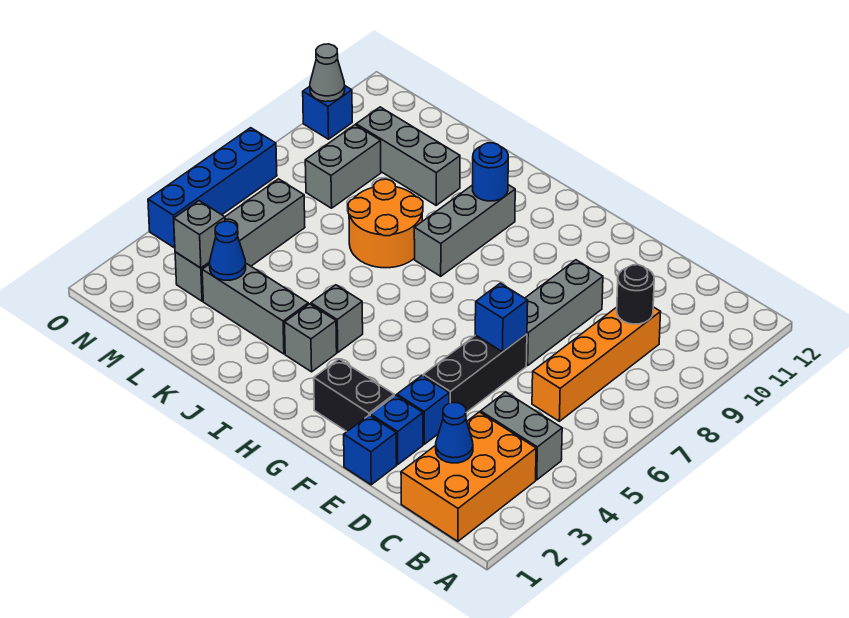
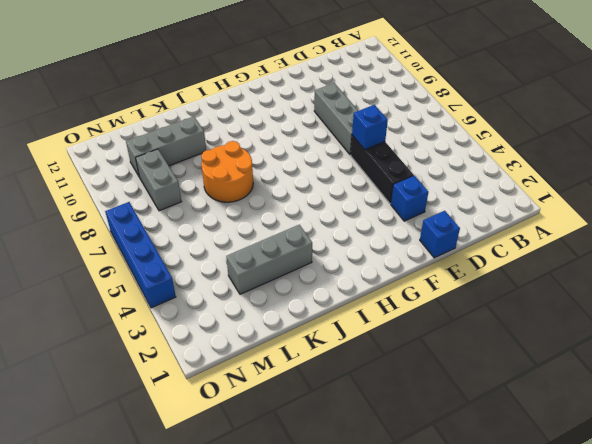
none -> orange brick B1:C3 level 1
none -> grey brick B4:C4 level 1
none -> orange brick C6:C9 level 1

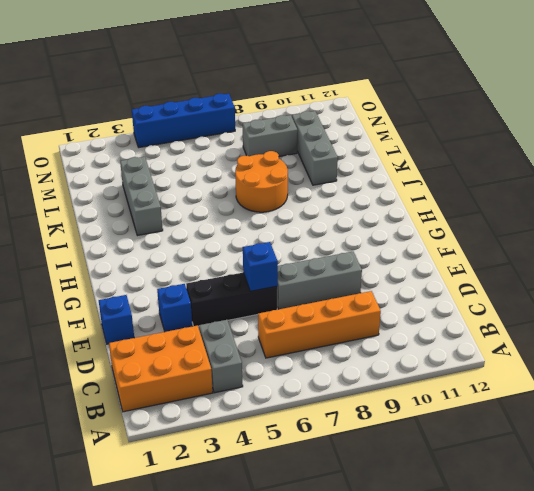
none -> blue brick E2 level 1
none -> black brick F2:G2 level 1
none -> grey brick I3 level 1

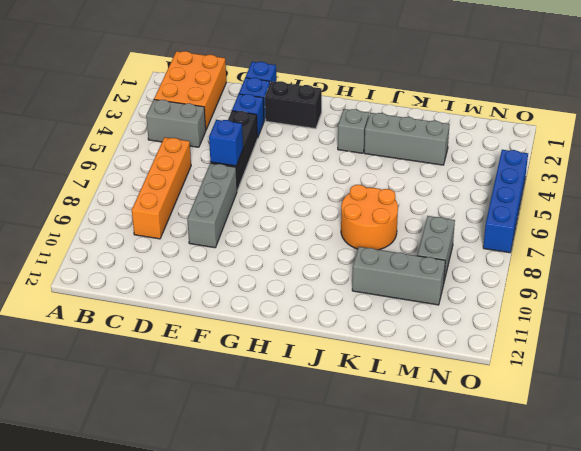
none -> grey brick I4 level 1
none -> grey brick I8:I10 level 1
none -> grey brick M3:M6 level 1

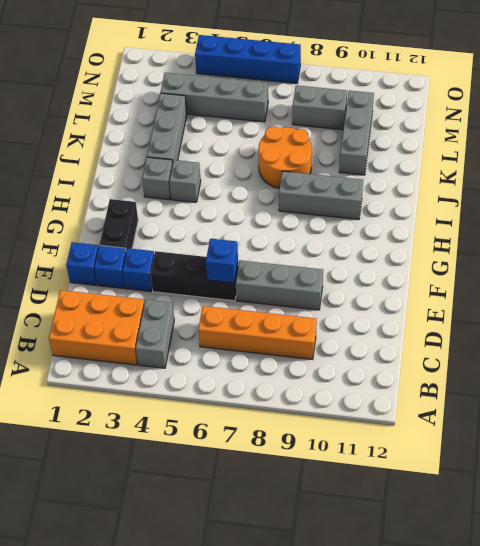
none -> blue brick O10 level 1
none -> blue cone C2 level 2
none -> black round brick C9 level 2

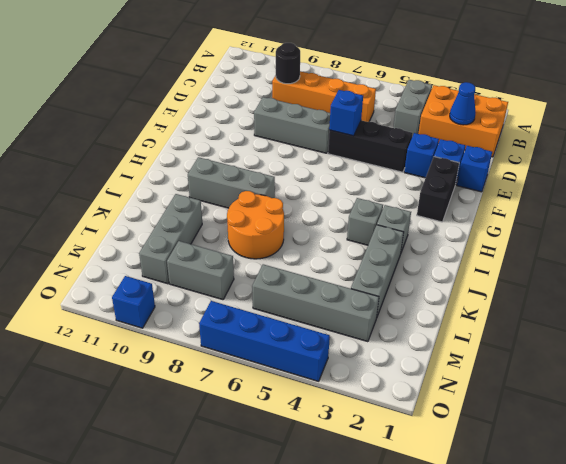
none -> blue round brick I10 level 2
none -> blue cone L3 level 2
none -> grey brick M3 level 2

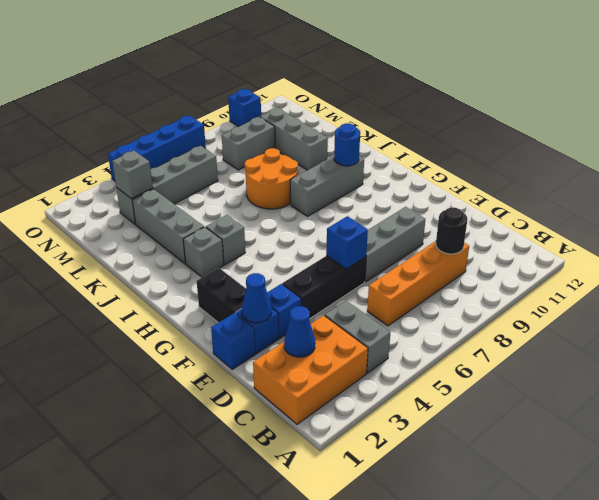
blue cone E2 level 2 -> blue cone L3 level 2
none -> grey cone O10 level 2

